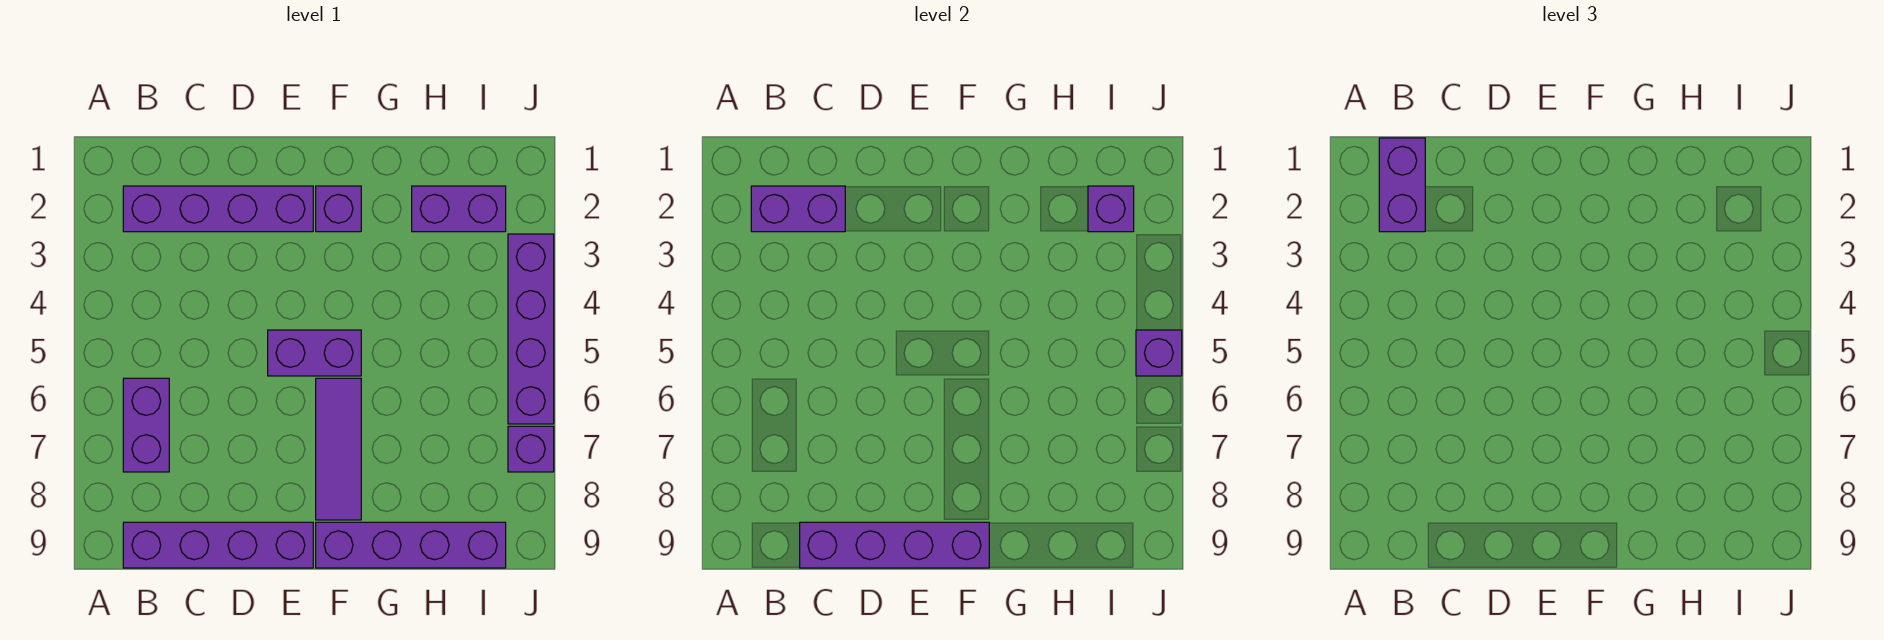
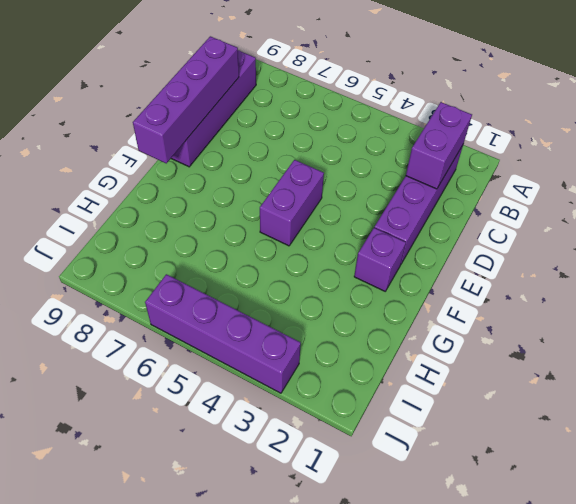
none -> purple brick B6:B7 level 1
none -> purple tile F6:F8 level 1
none -> purple brick F9:I9 level 1

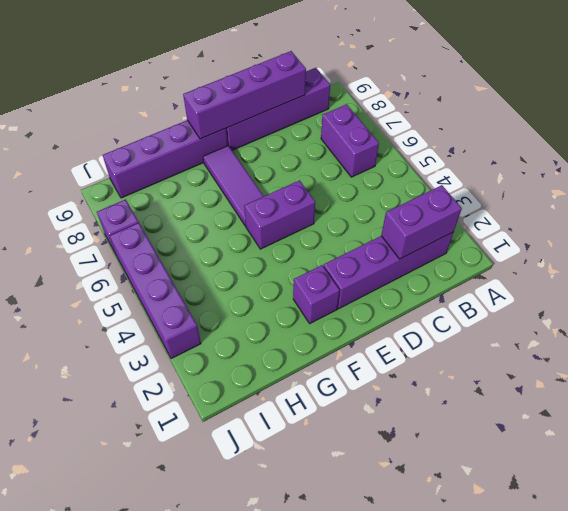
none -> purple brick H2:I2 level 1
none -> purple brick I2 level 2
none -> purple brick J5 level 2

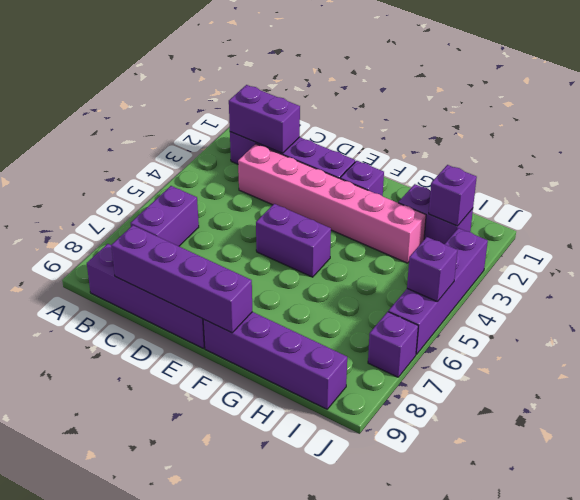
pink brick C3:H3 level 1 -> none
none -> purple tile F6:F8 level 1
none -> purple brick B1:B2 level 3

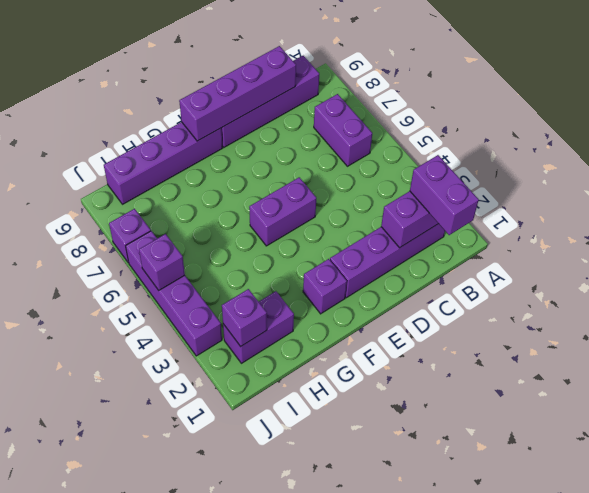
none -> purple tile F6:F8 level 1

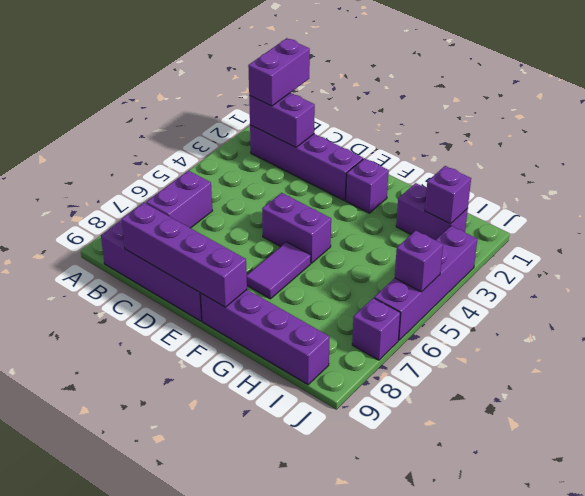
purple tile F6:F7 level 1 -> purple tile F6:F8 level 1

